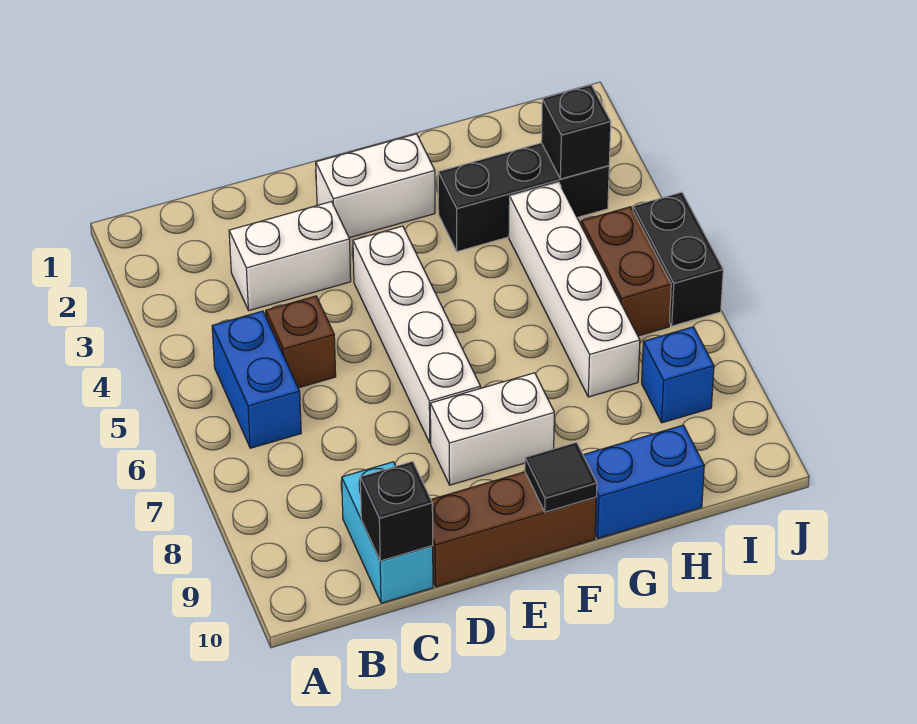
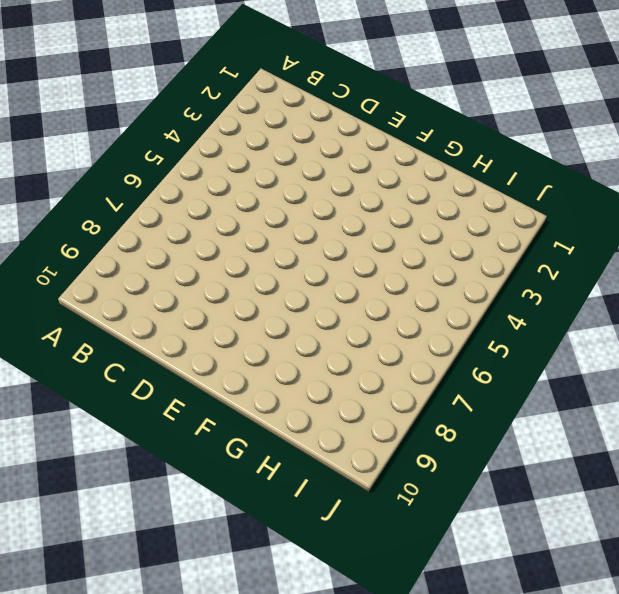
none -> blue brick B5:B6 level 1
none -> white brick C3:D3 level 1
none -> brown brick C5 level 1

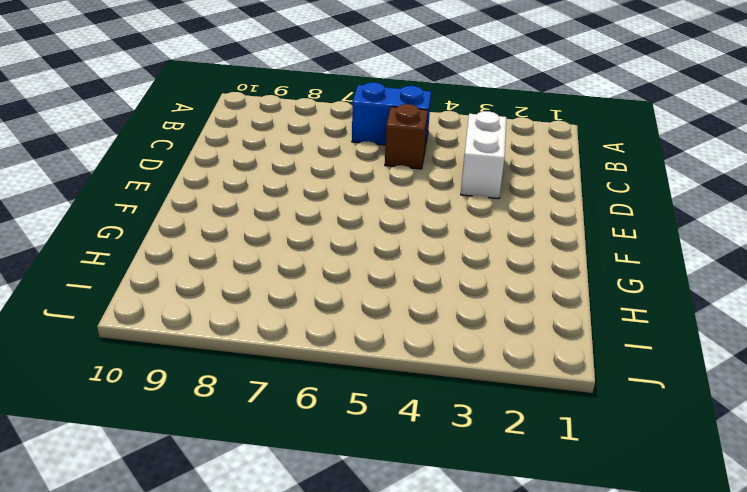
none -> cyan brick C9:C10 level 1
none -> brown brick D10:F10 level 1
none -> white brick E2:F2 level 1

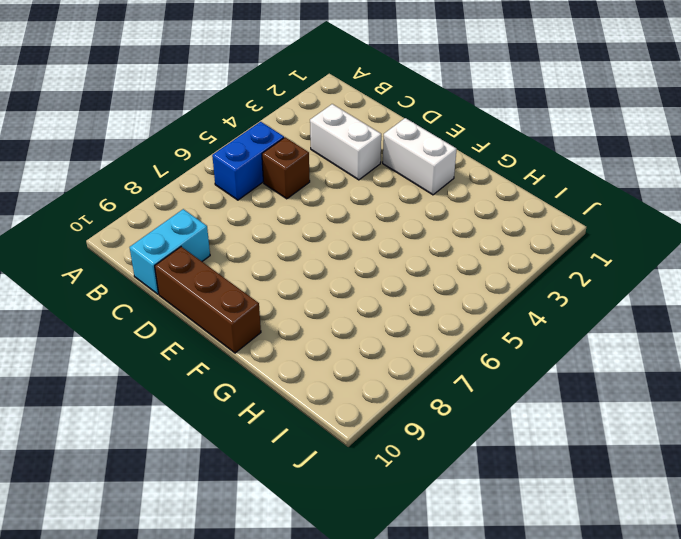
none -> white brick E4:E7 level 1
none -> white brick E8:F8 level 1
none -> black brick G3:I3 level 1

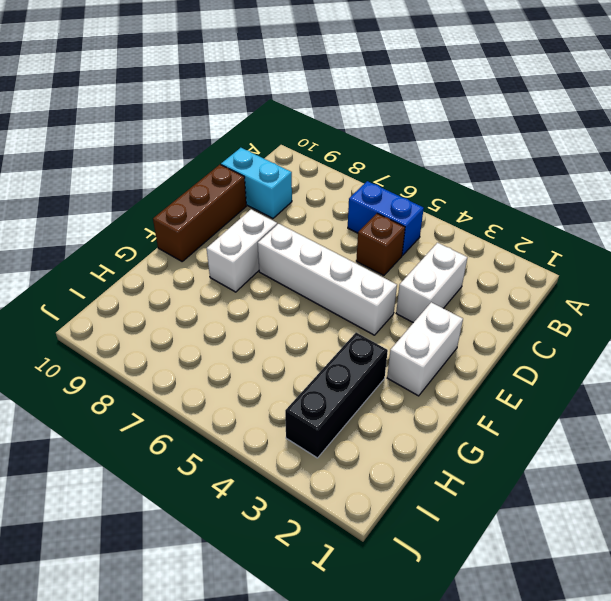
none -> blue brick G10:H10 level 1
none -> white brick H4:H7 level 1
none -> brown brick I5:I6 level 1

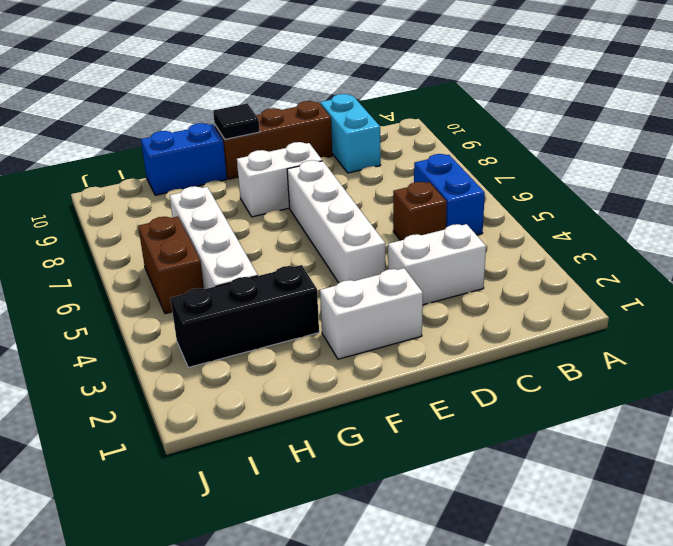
none -> blue brick I8 level 1
none -> black brick J5:J6 level 1
none -> black brick C10 level 2

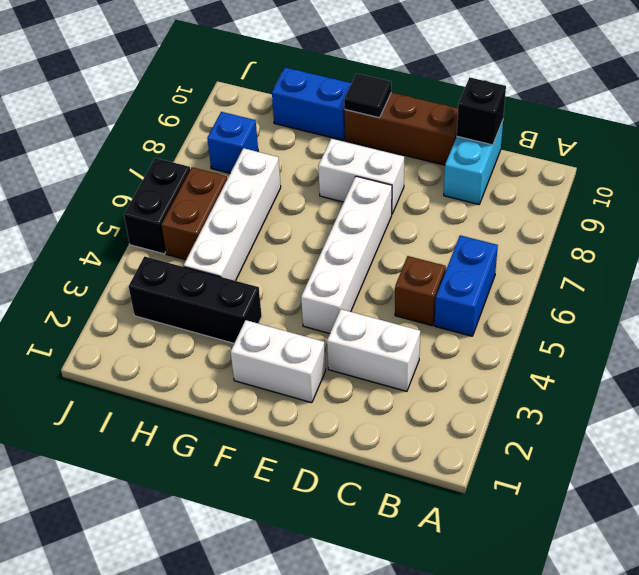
none -> black brick I3 level 2

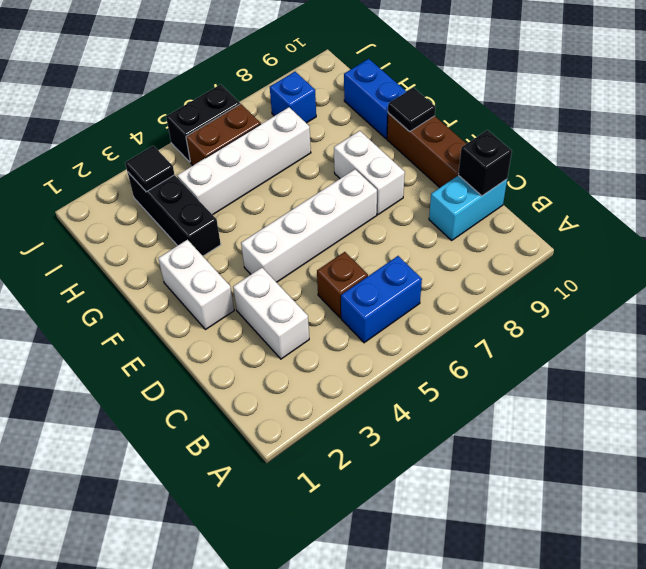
black tile I3 level 2 -> black brick I3 level 2

